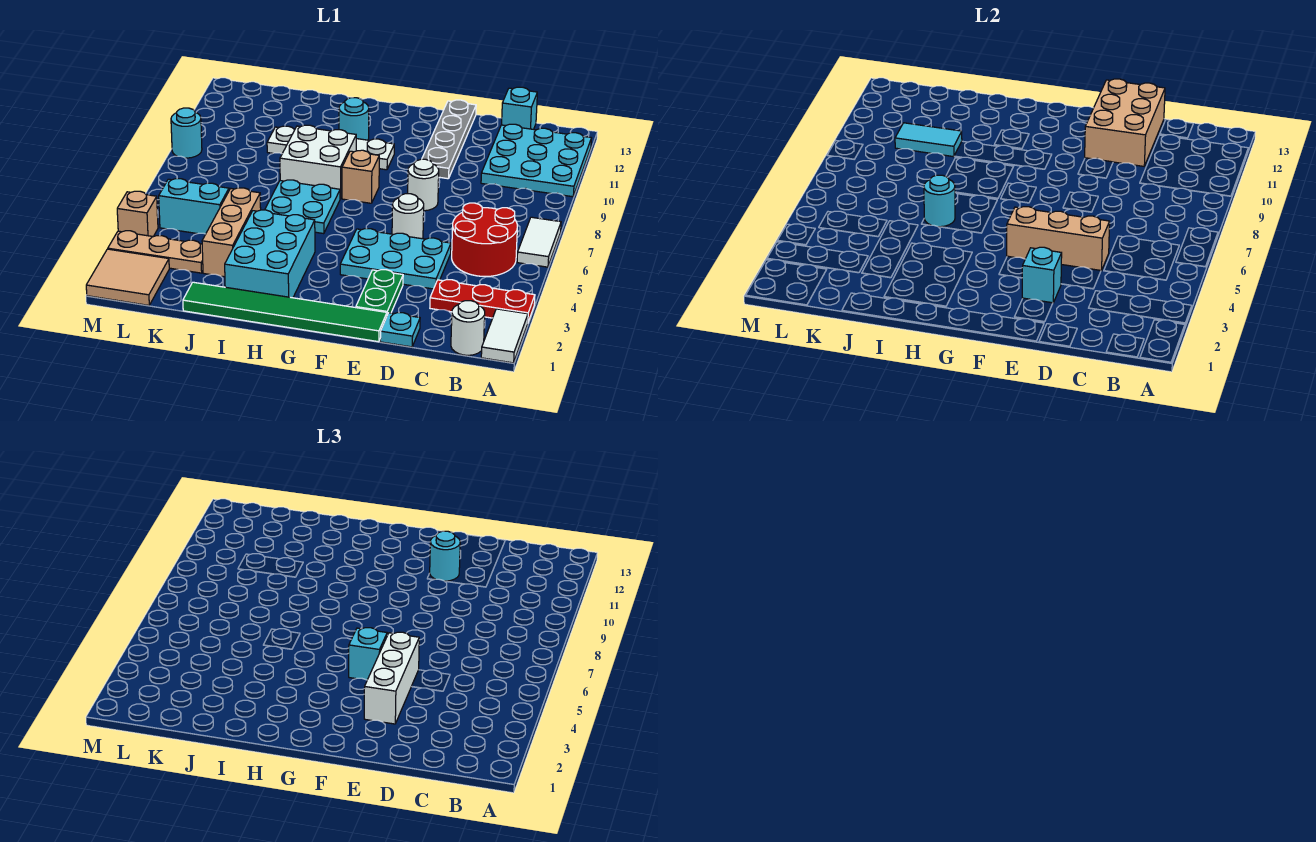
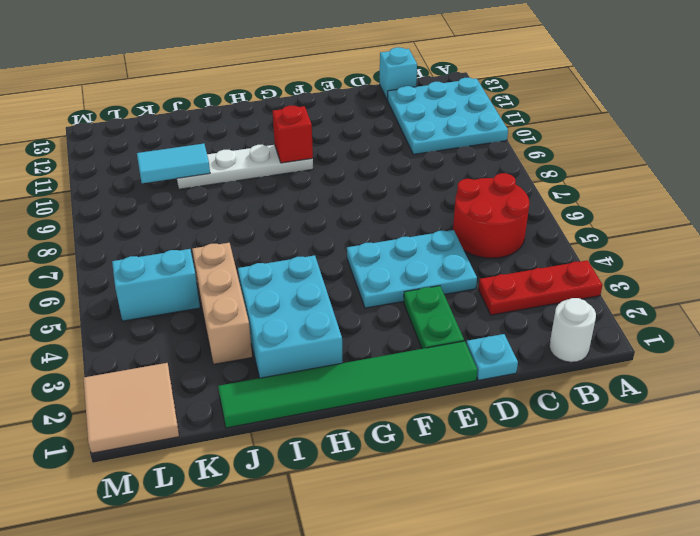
red brick G10 level 2 -> none
none -> white tile A1:A2 level 1
none -> white tile A6:A7 level 1
none -> white round brick E6 level 1
none -> white round brick E8 level 1

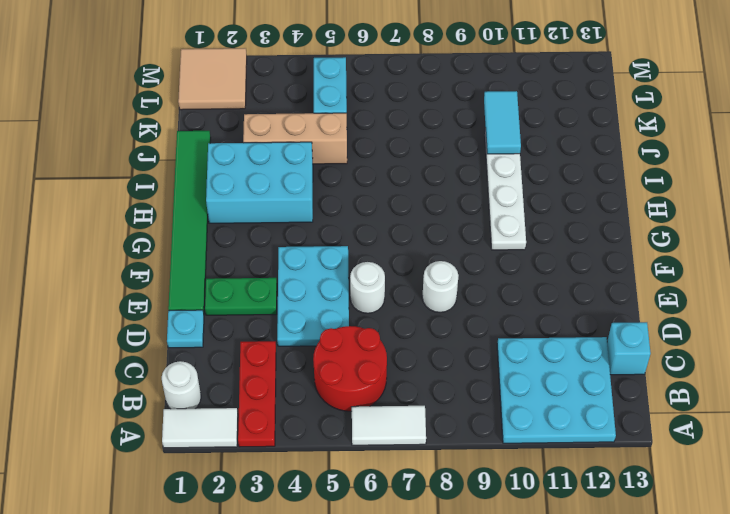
none -> grey plate E10:E13 level 1
none -> tan brick G8 level 1
none -> cyan plate H6:I7 level 1
none -> white brick H8:I9 level 1

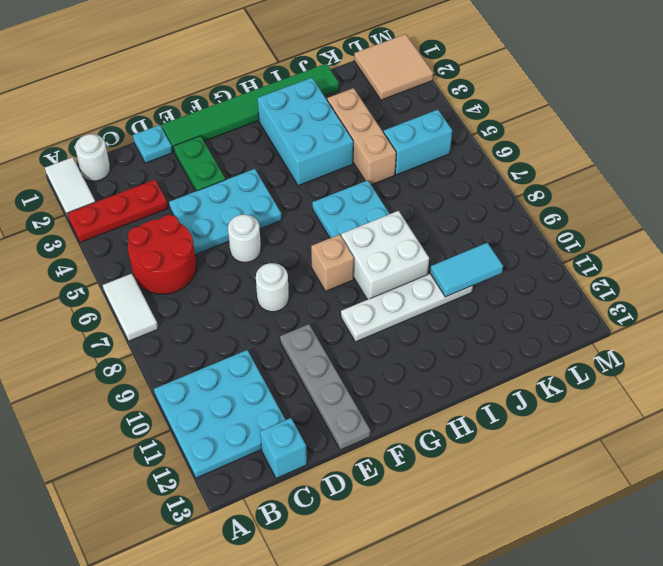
none -> cyan round brick H11 level 1
none -> tan plate K3:M3 level 1
none -> tan brick M4 level 1
none -> cyan round brick M9 level 1

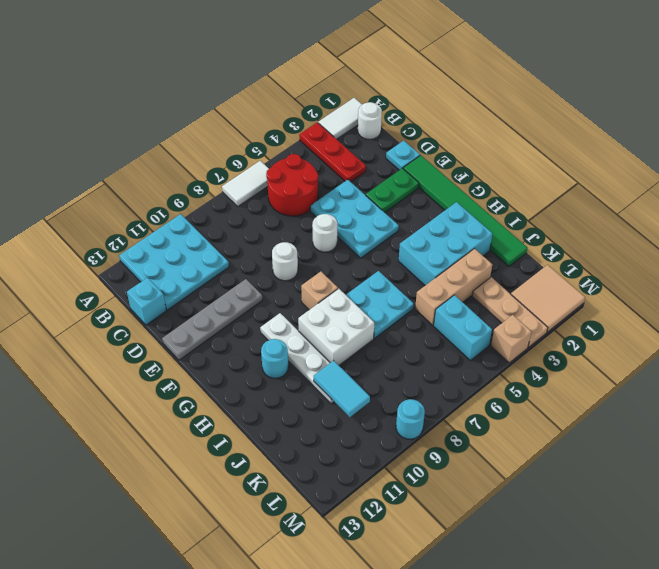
none -> tan brick D5:F5 level 2
none -> tan brick D11:E13 level 2
none -> cyan brick E3 level 2
none -> cyan round brick I6 level 2

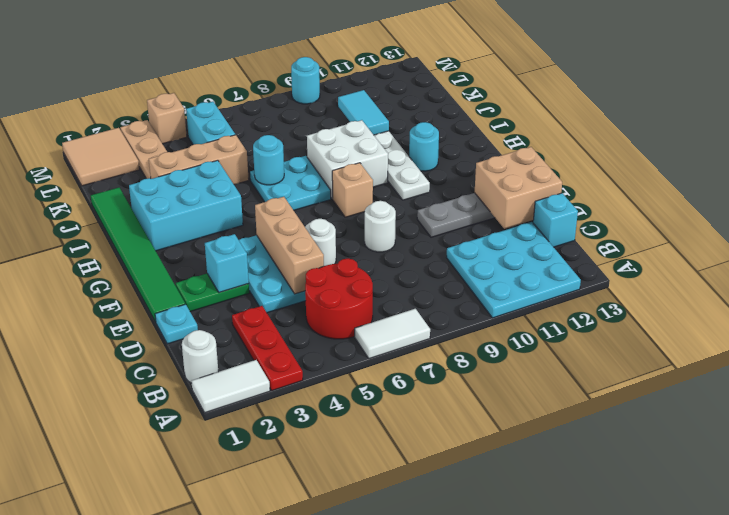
tan brick D12:E13 level 2 -> tan brick D11:E13 level 2
none -> white brick E3:E5 level 3
none -> cyan round brick E11 level 3
none -> cyan brick F5 level 3

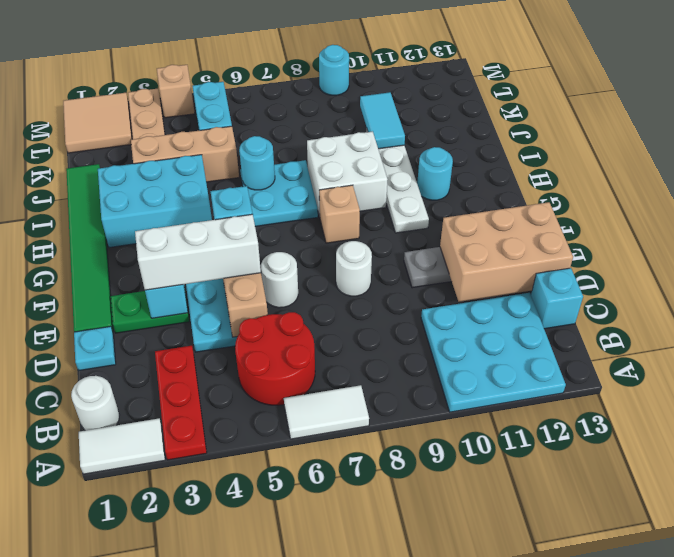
none -> cyan round brick E11 level 3

